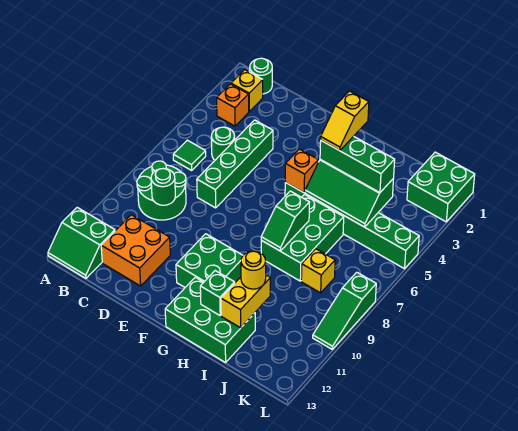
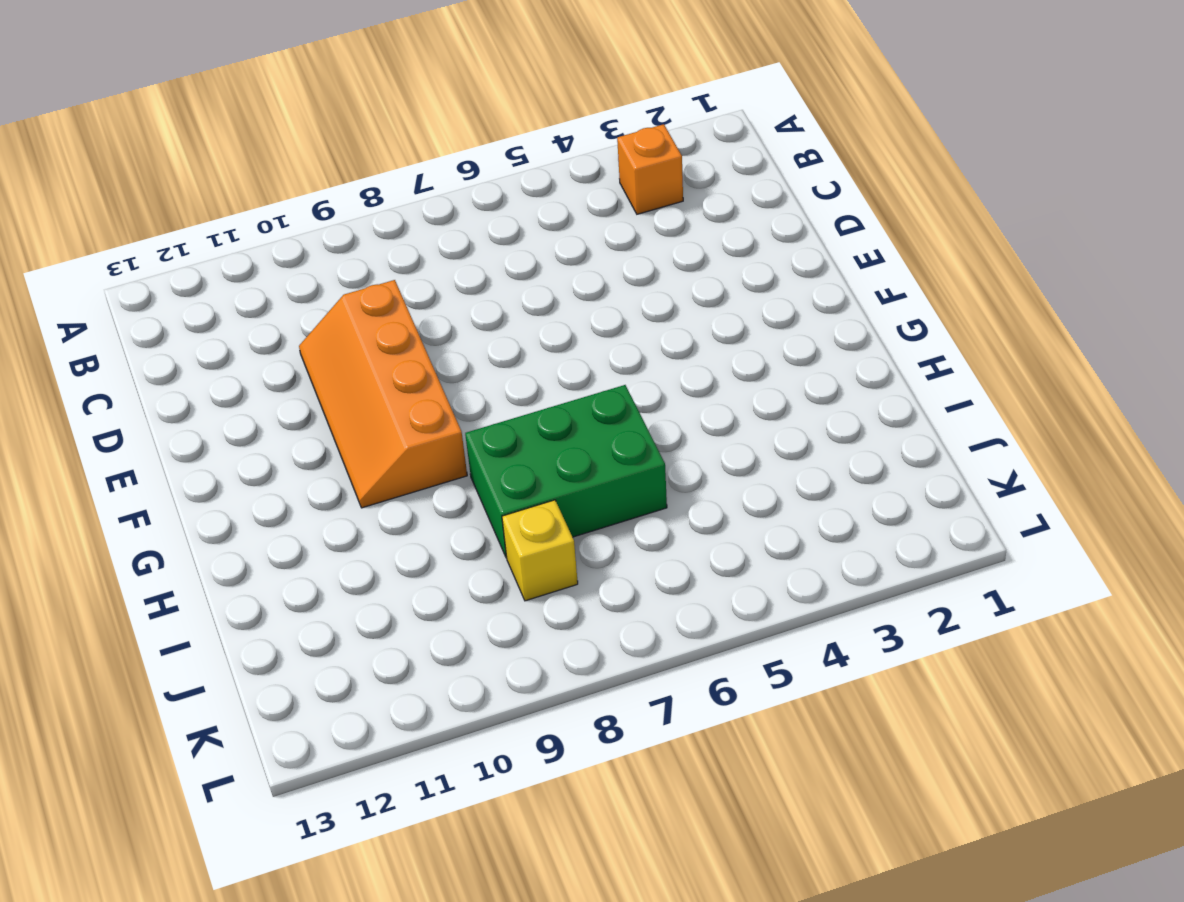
orange slope D9:G10 level 1 top 9 -> green brick F10:G11 level 1
none -> green slope A12:B13 level 1 top 12
none -> green round brick B1 level 1
none -> yellow brick B2 level 1

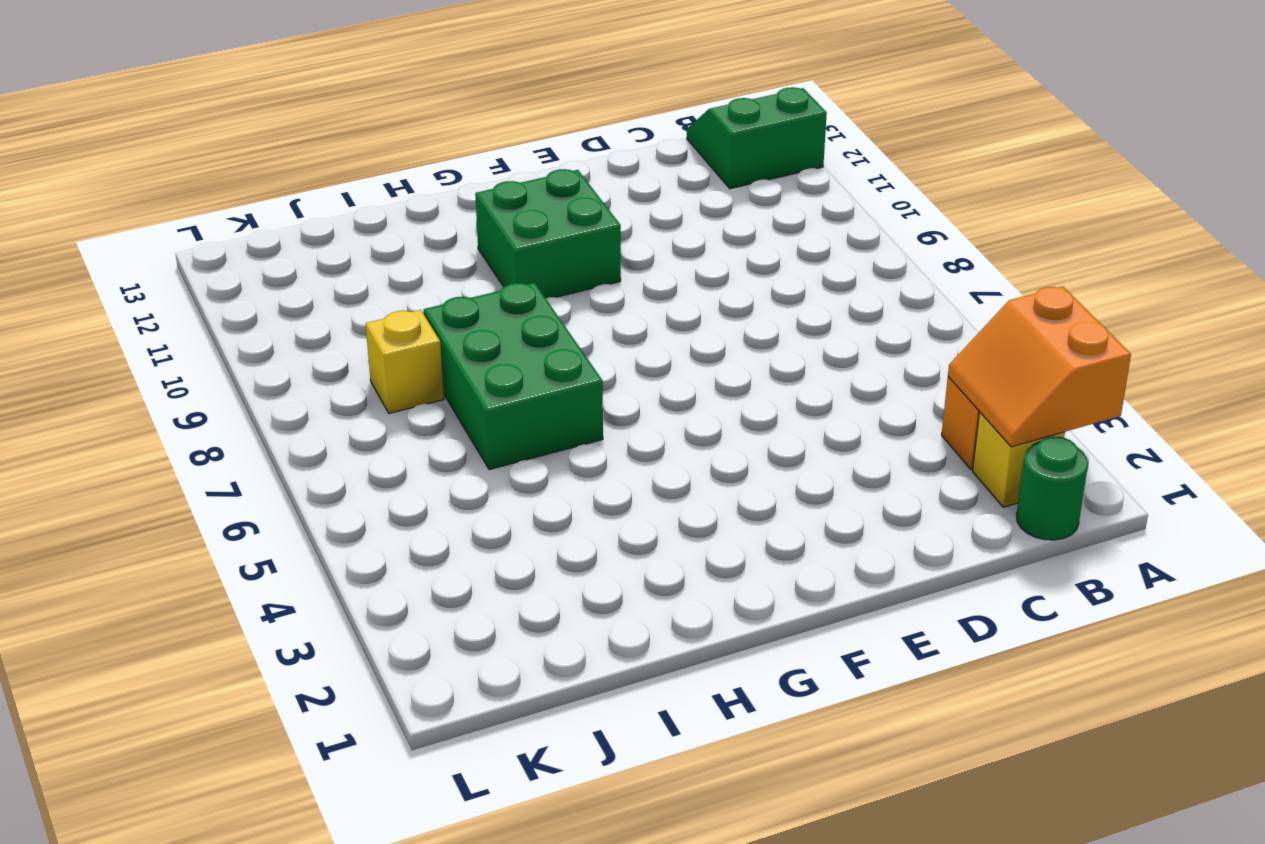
orange slope A2:B3 level 2 top A -> none
none -> green tile B6 level 1
none -> green round brick B8:C9 level 1
none -> green round brick C5 level 1

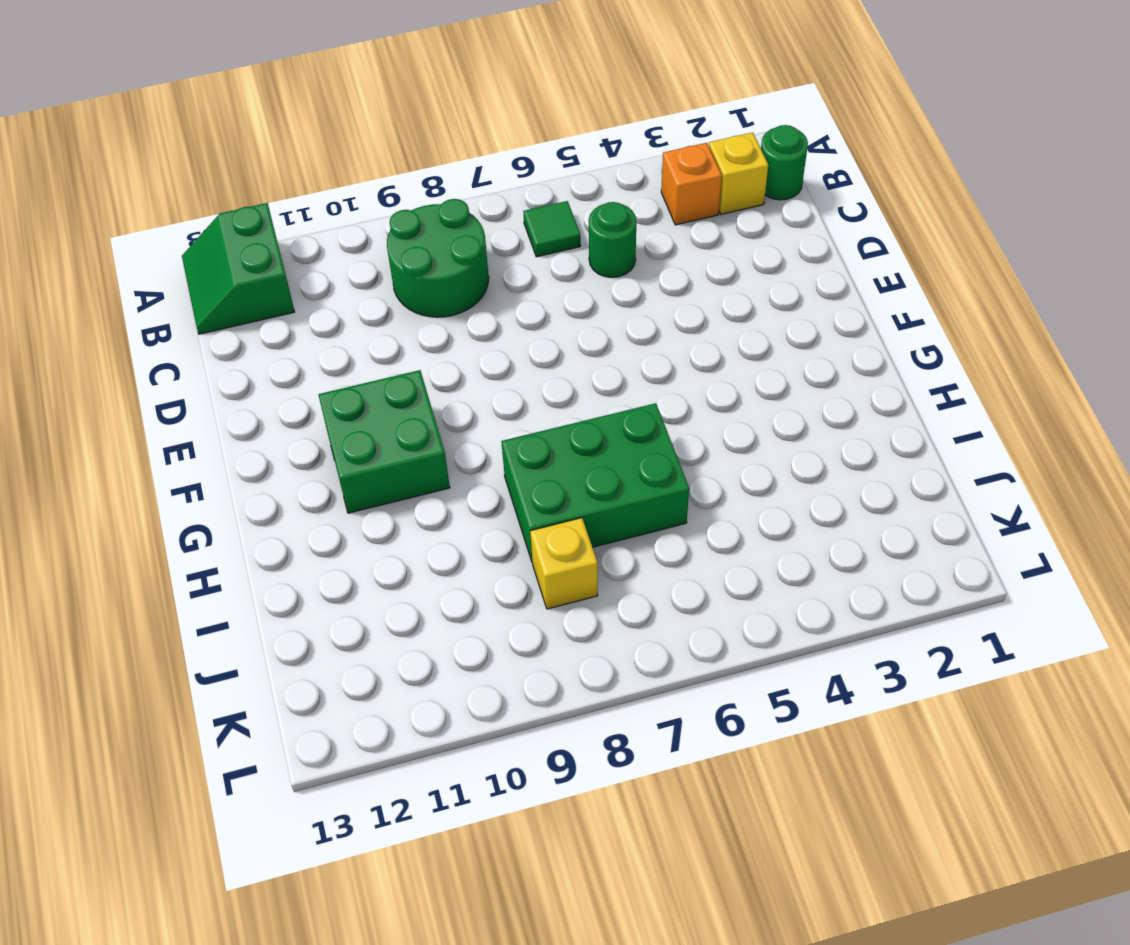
none -> orange brick C11:D12 level 1
none -> green brick D4:D7 level 1
none -> green brick G5:L5 level 1

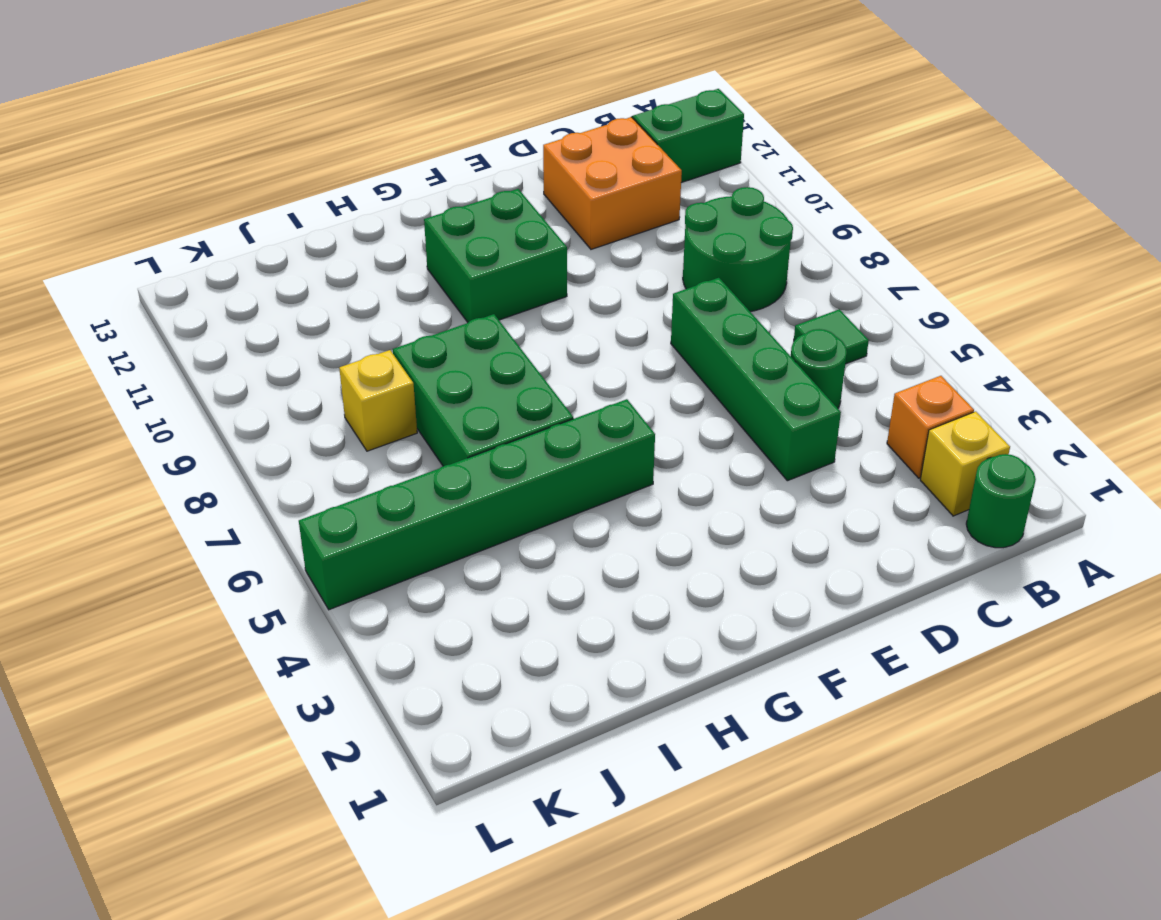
none -> green brick G12:I13 level 1
none -> green brick K1:L2 level 1
none -> green slope L8:L10 level 1 top 8

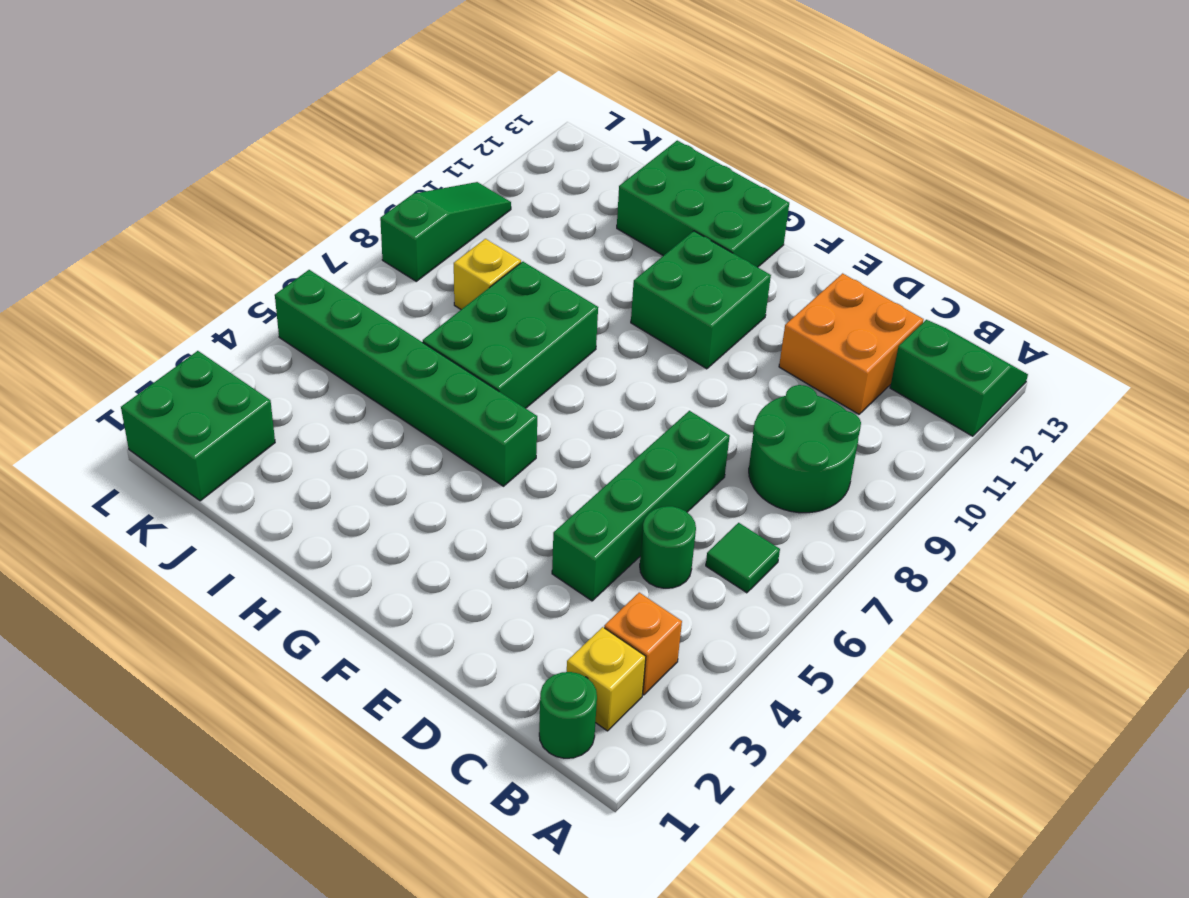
none -> green round brick C9 level 2
none -> orange brick G5 level 2
none -> green slope H4:J5 level 2 top 4

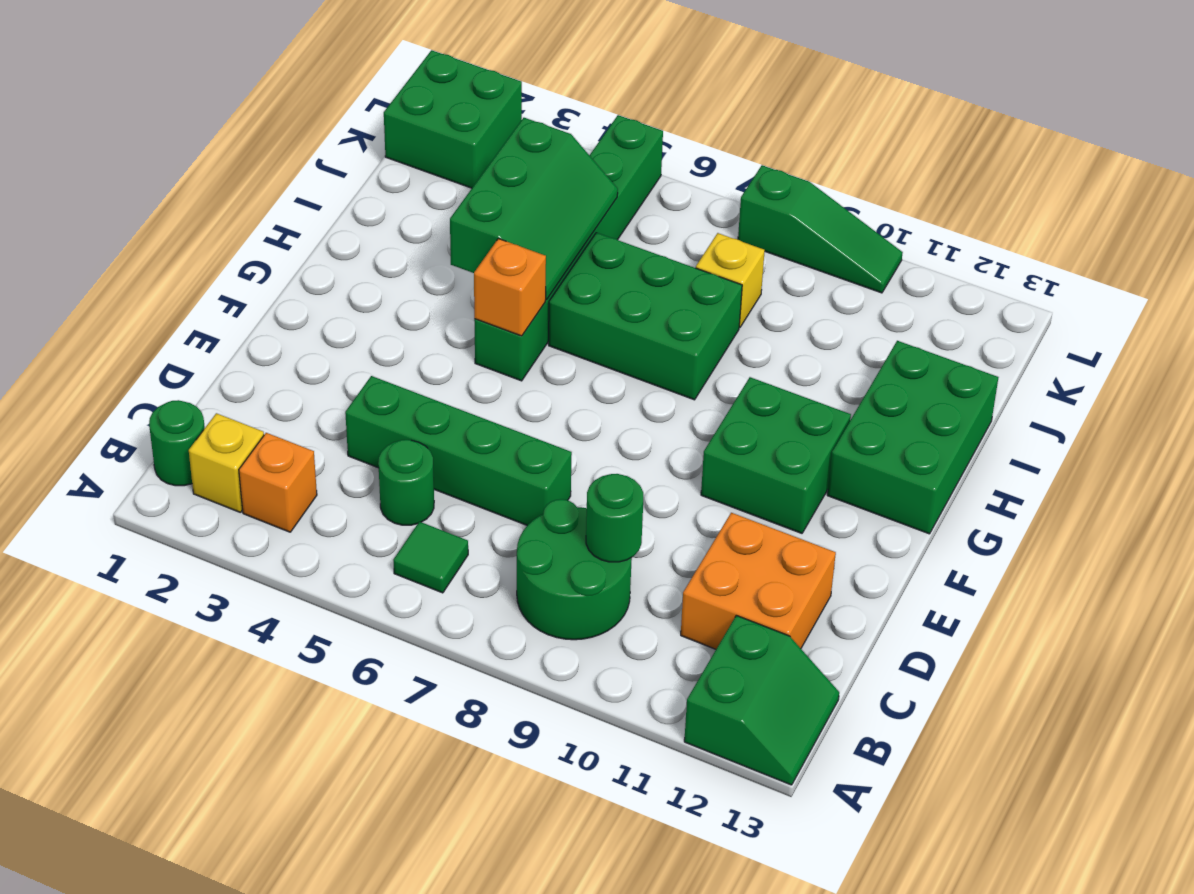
none -> green slope H7:H8 level 2 top 7
none -> green brick H12 level 2
none -> yellow brick I11:I12 level 2

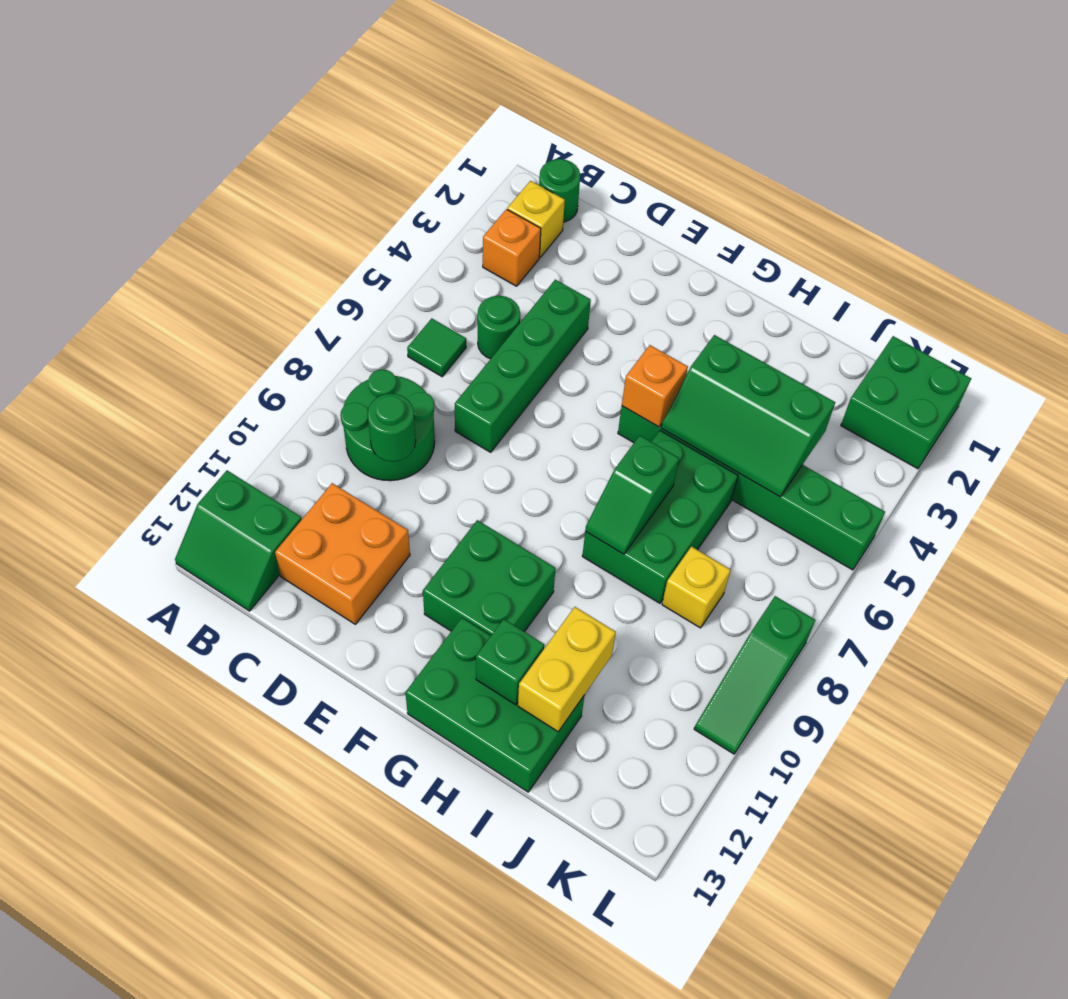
none -> green brick H4:J4 level 3
none -> yellow round brick I11 level 3
none -> yellow slope H3:H4 level 4 top 3

